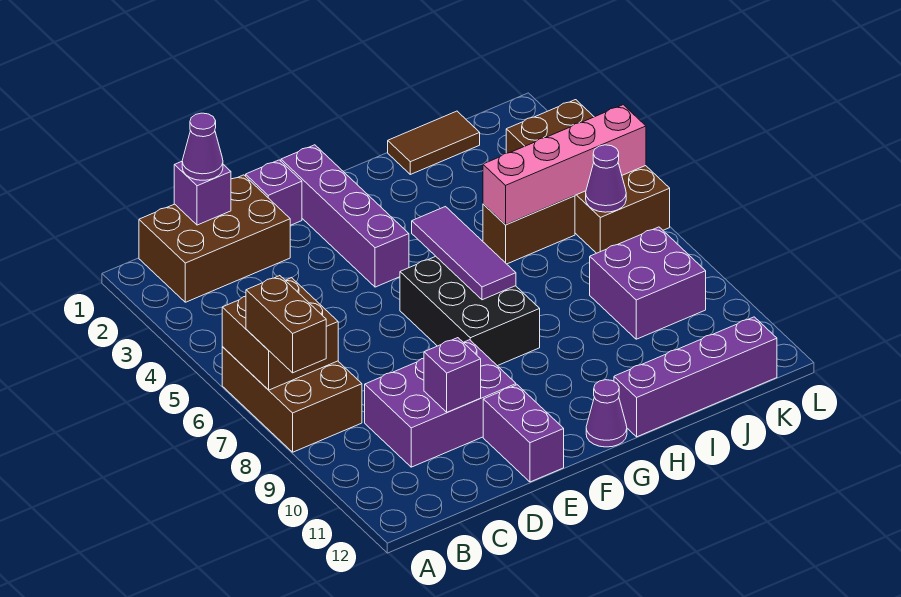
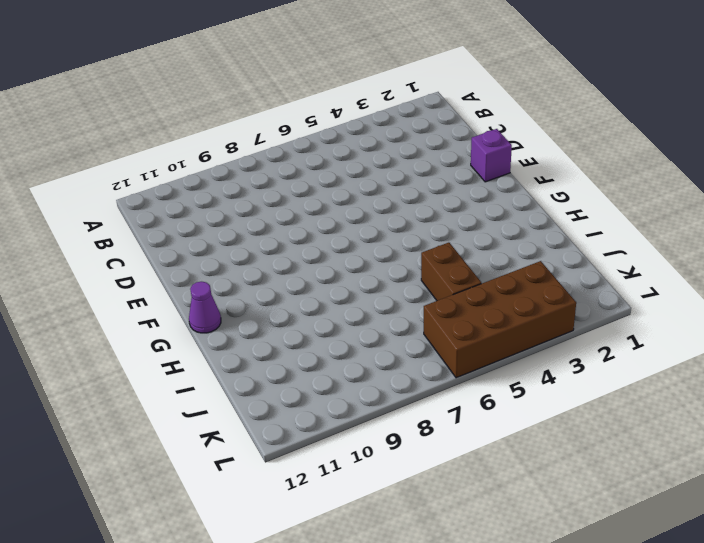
none -> brown brick A6:B8 level 1
none -> brown brick B1:D2 level 1
none -> purple brick C9:E10 level 1

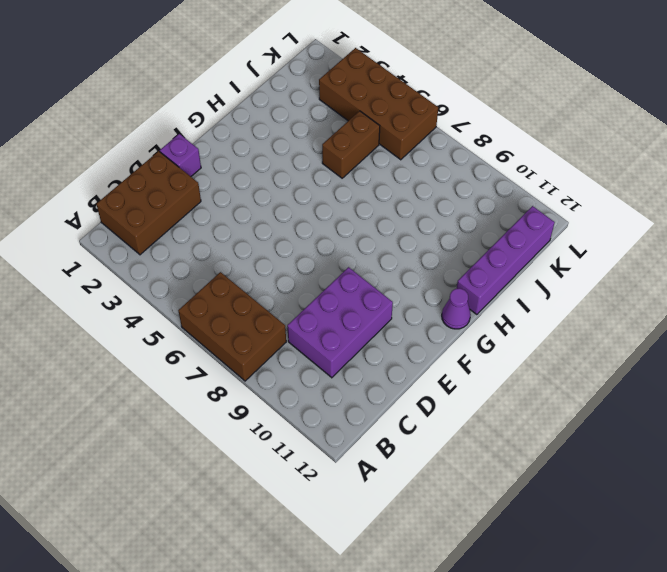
none -> purple brick E11:E12 level 1
none -> purple brick F1:F4 level 1
none -> black brick F6:G8 level 1

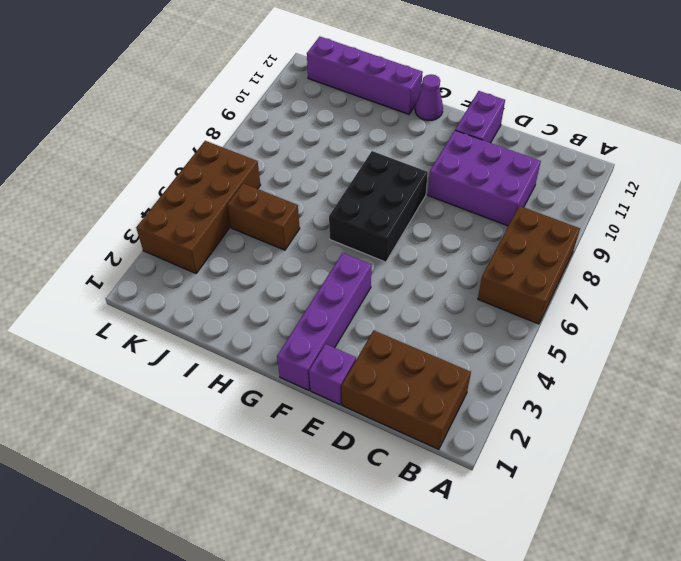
none -> brown tile I1:J1 level 1
none -> purple brick J8:K9 level 1
none -> brown brick A6:B7 level 2

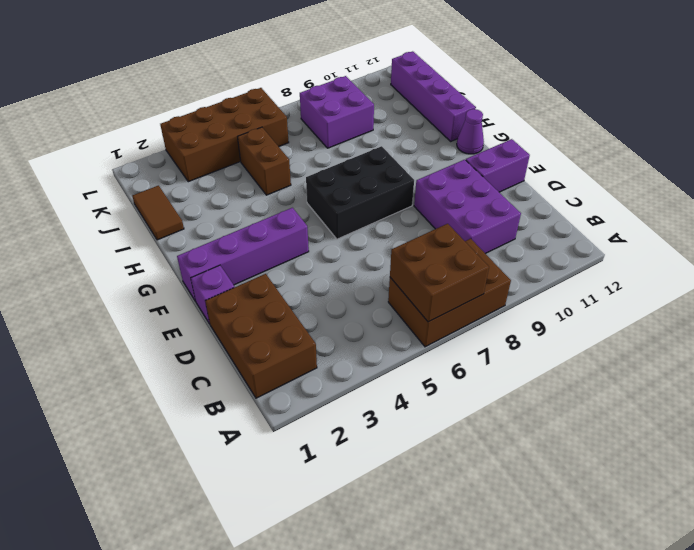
none -> purple brick C1 level 2
none -> purple brick D10 level 2
none -> purple tile G5:G7 level 2

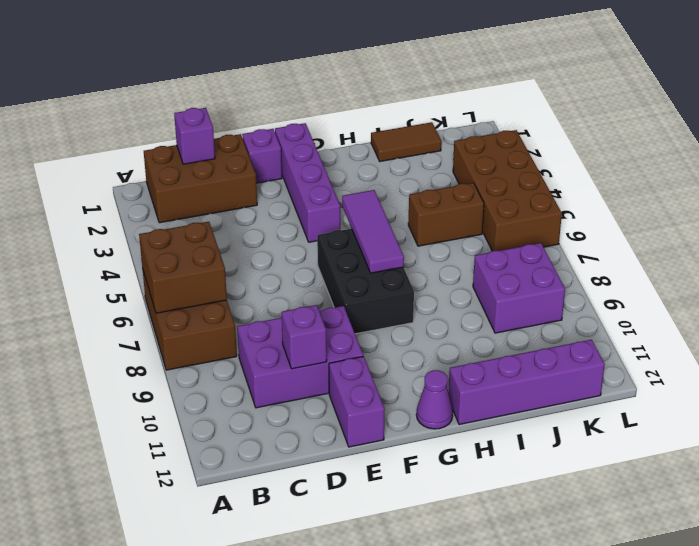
none -> pink brick I5:L5 level 2
none -> purple cone K6 level 2
none -> brown brick A7:A8 level 3

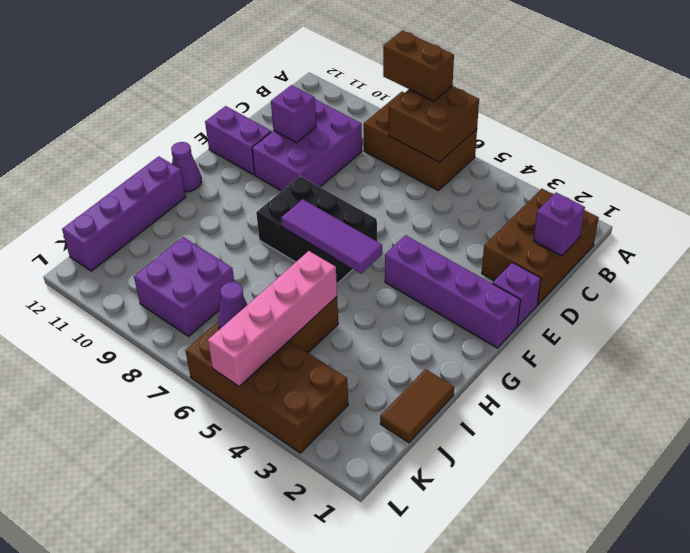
none -> purple cone C1 level 3

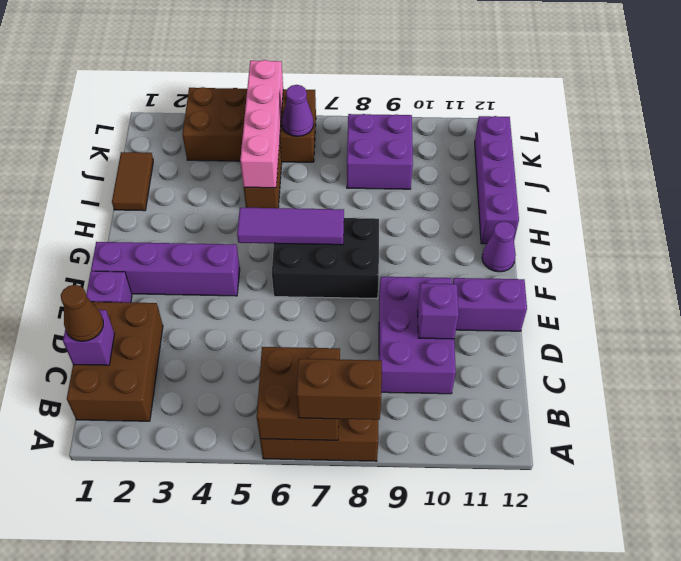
brown cone C1 level 3 -> purple cone C1 level 3

